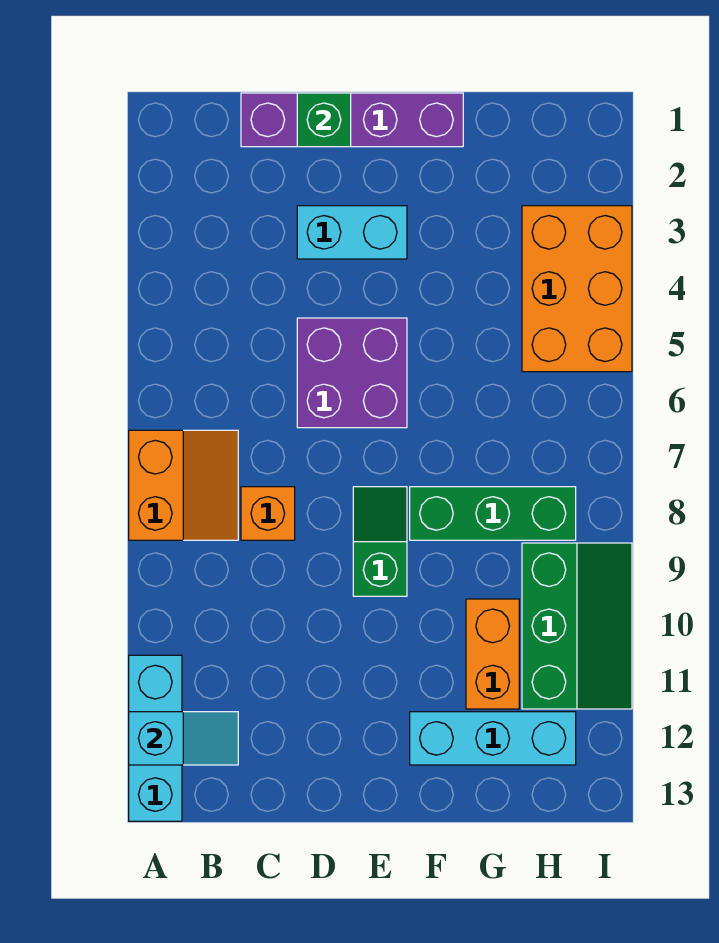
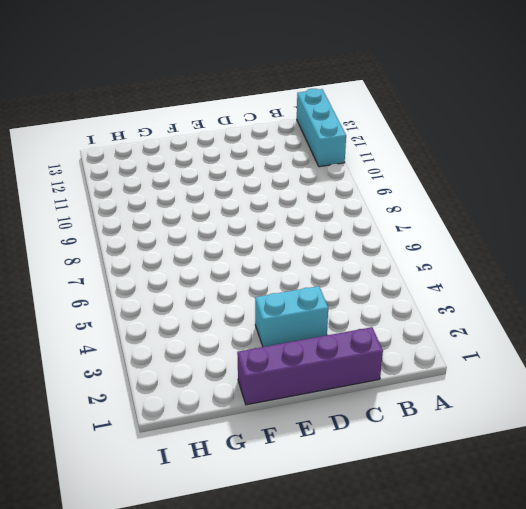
none -> orange slope A7:B8 level 1 top A
none -> orange brick C8 level 1
none -> purple brick D5:E6 level 1

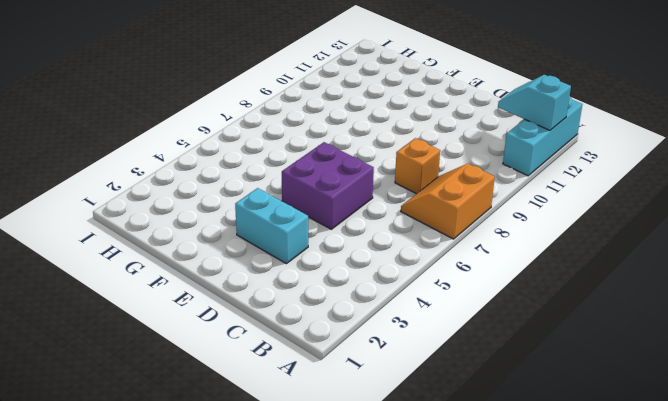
none -> purple brick C1:F1 level 1
none -> green slope E8:E9 level 1 top 9
none -> green brick F8:H8 level 1

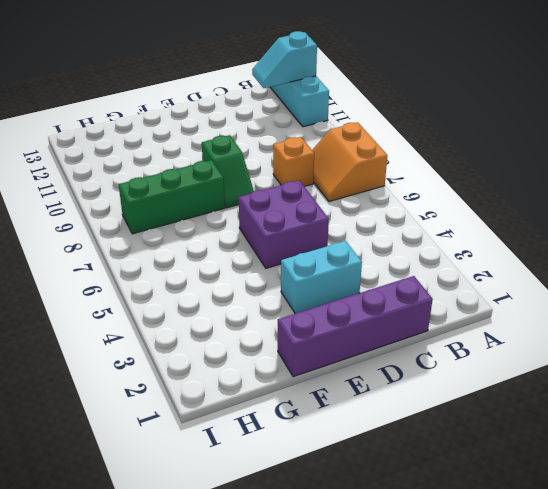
none -> cyan brick F12:H12 level 1
none -> orange brick G10:G11 level 1
none -> orange brick H3:I5 level 1

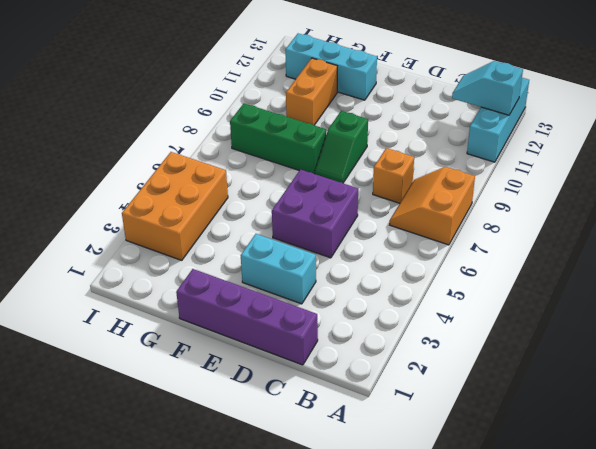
none -> green slope H9:I11 level 1 top H
none -> green brick D1 level 2

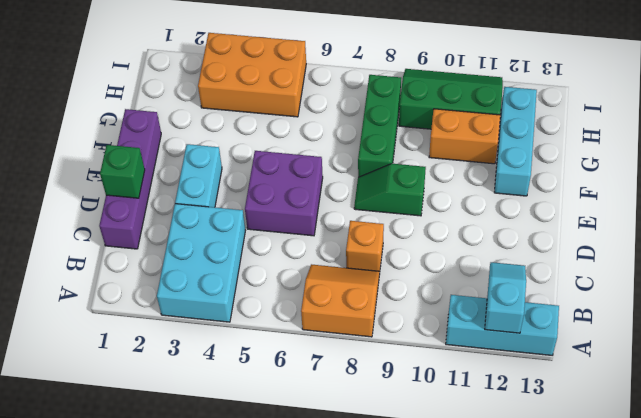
cyan brick A3:C4 level 1 -> none

